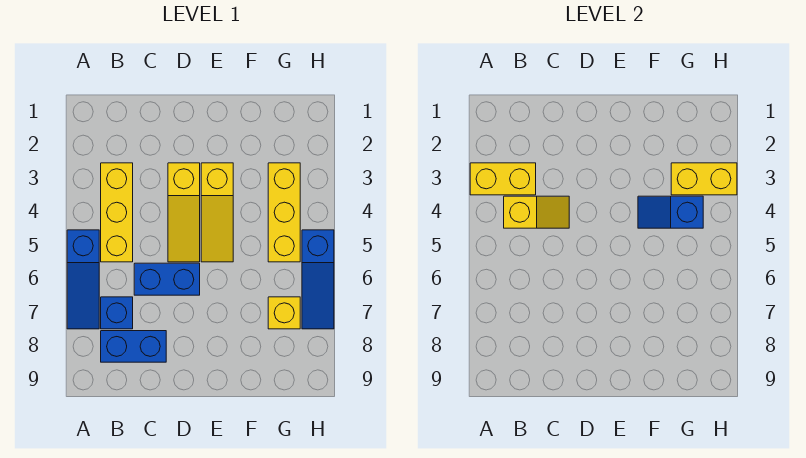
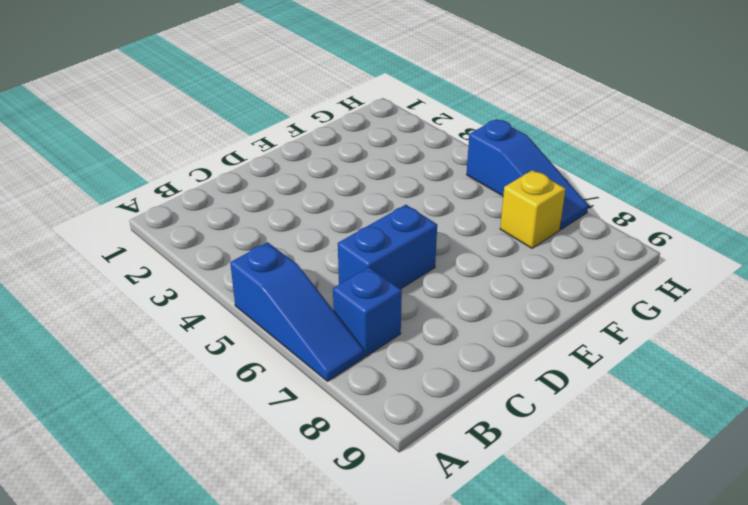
none -> yellow brick B3:B5 level 1
none -> blue brick B8:C8 level 1
none -> yellow slope D3:D5 level 1 top 3

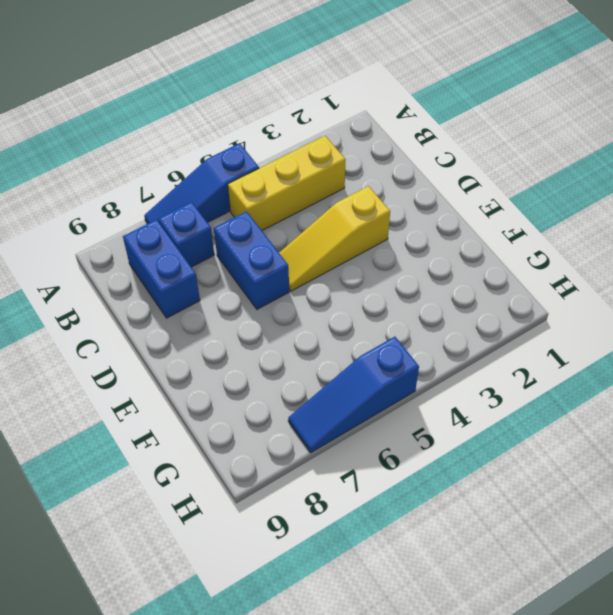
none -> yellow slope E3:E5 level 1 top 3
none -> yellow brick G3:G5 level 1
none -> yellow brick G7 level 1

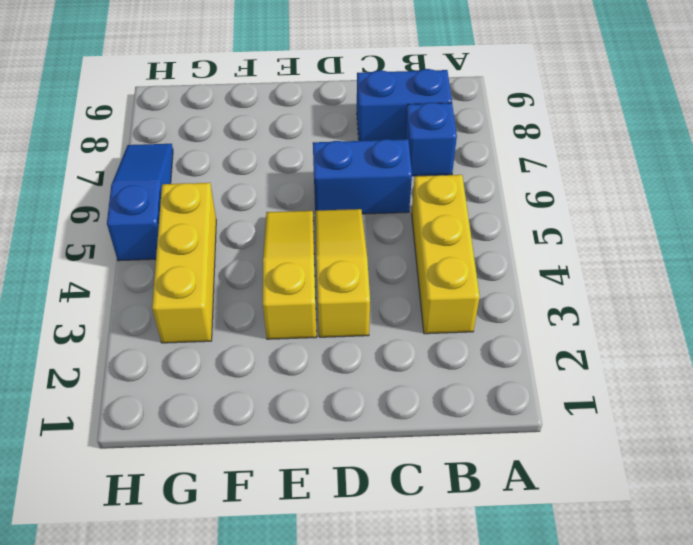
none -> blue slope A5:A7 level 1 top 5
none -> yellow brick G7 level 1
none -> yellow brick A3:B3 level 2

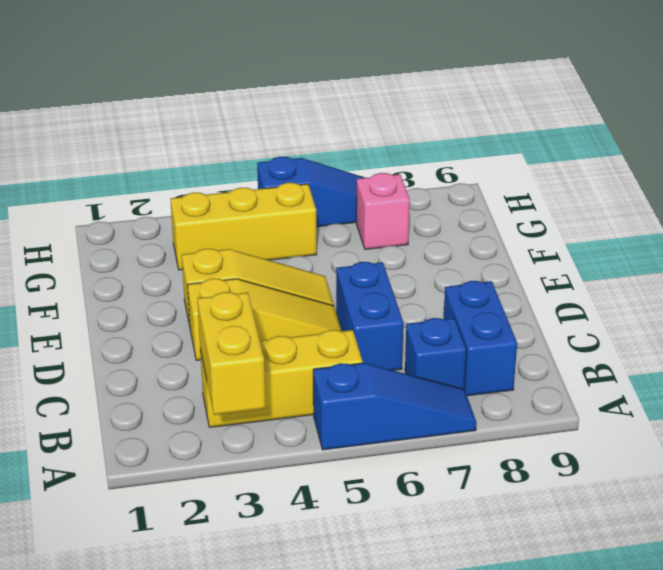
pink brick G7 level 1 -> yellow brick G7 level 1
none -> yellow slope B4:C4 level 2 top B
none -> blue slope F4:G4 level 2 top G
none -> yellow brick G3:H3 level 2

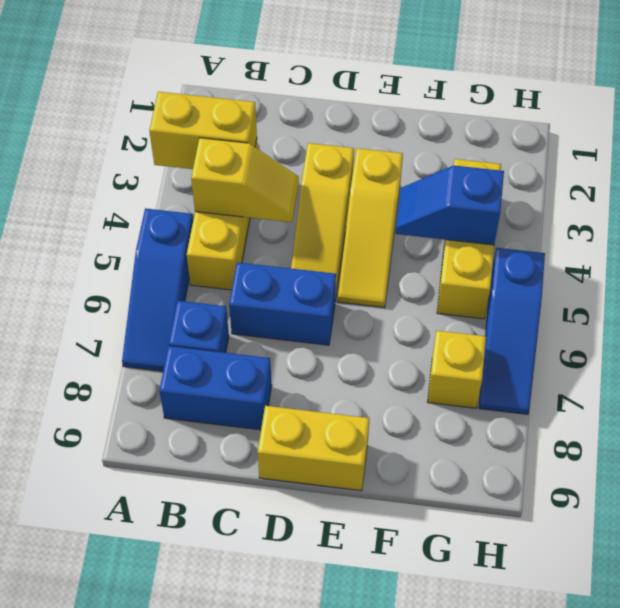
yellow brick D9:E9 level 1 -> yellow brick G3:H3 level 2

